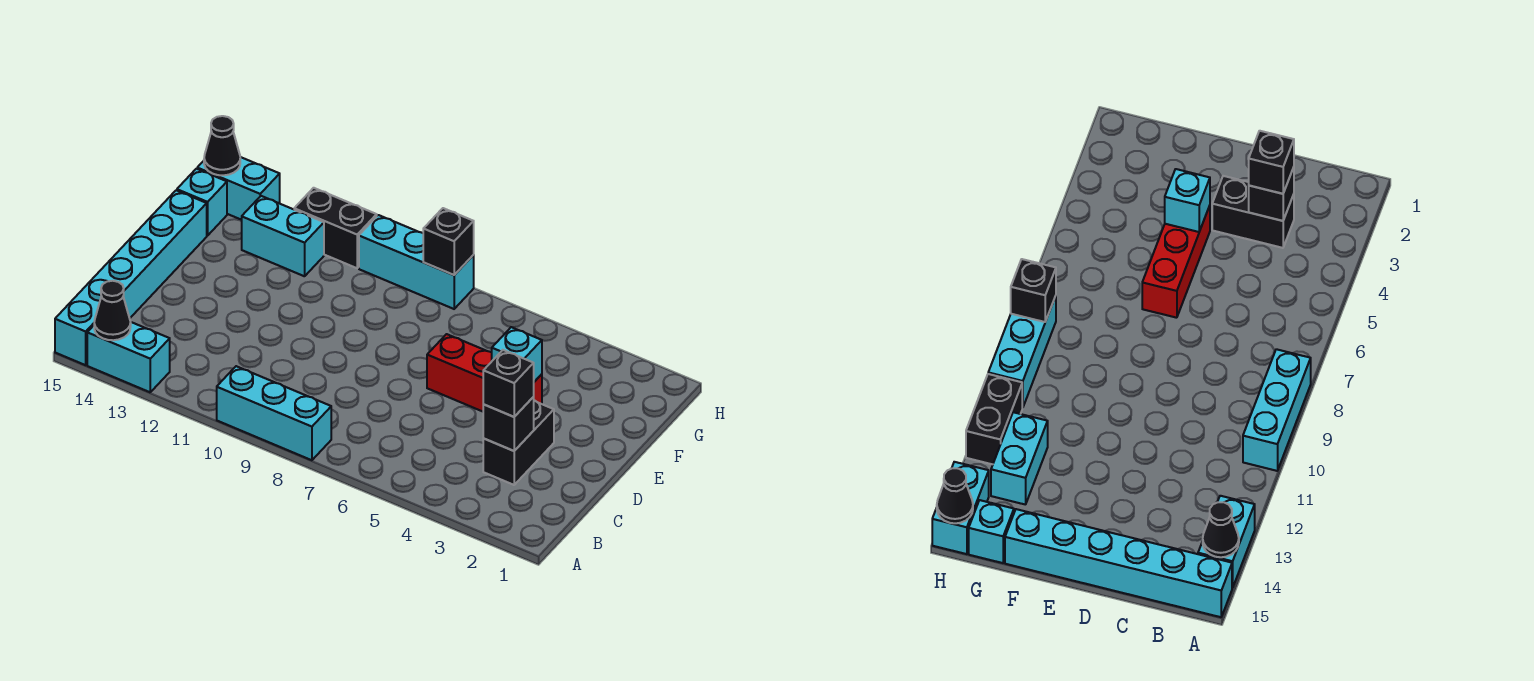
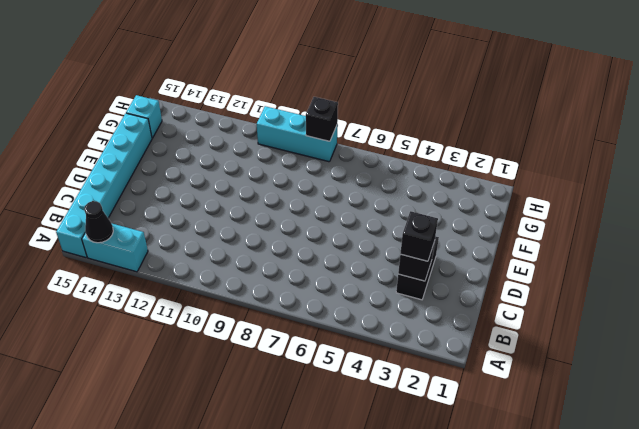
none -> cyan brick A8:A10 level 1
none -> red brick E4:E6 level 1
none -> cyan brick G12:G13 level 1

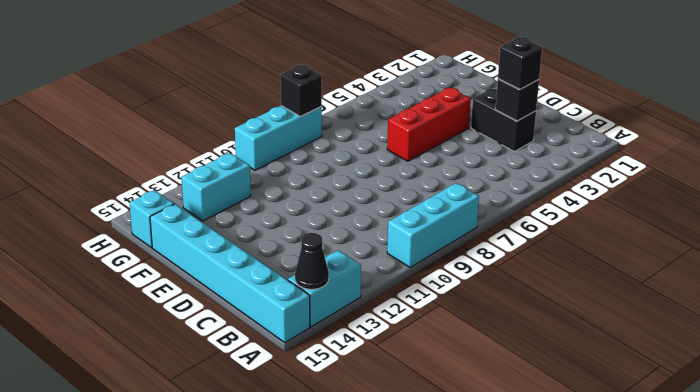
none -> black brick H11:H12 level 1
none -> cyan brick H14:H15 level 1
none -> cyan brick E4 level 2

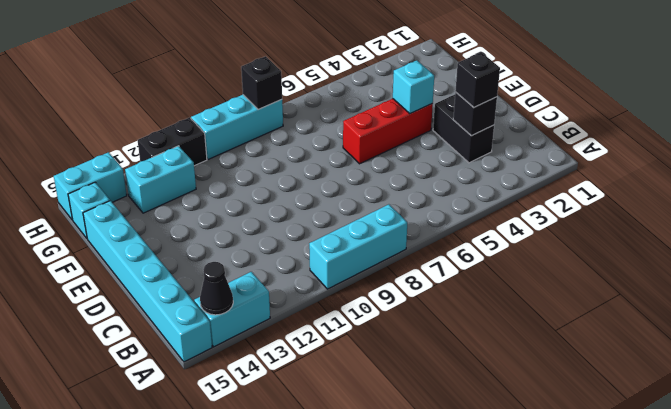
none -> black cone H15 level 2

